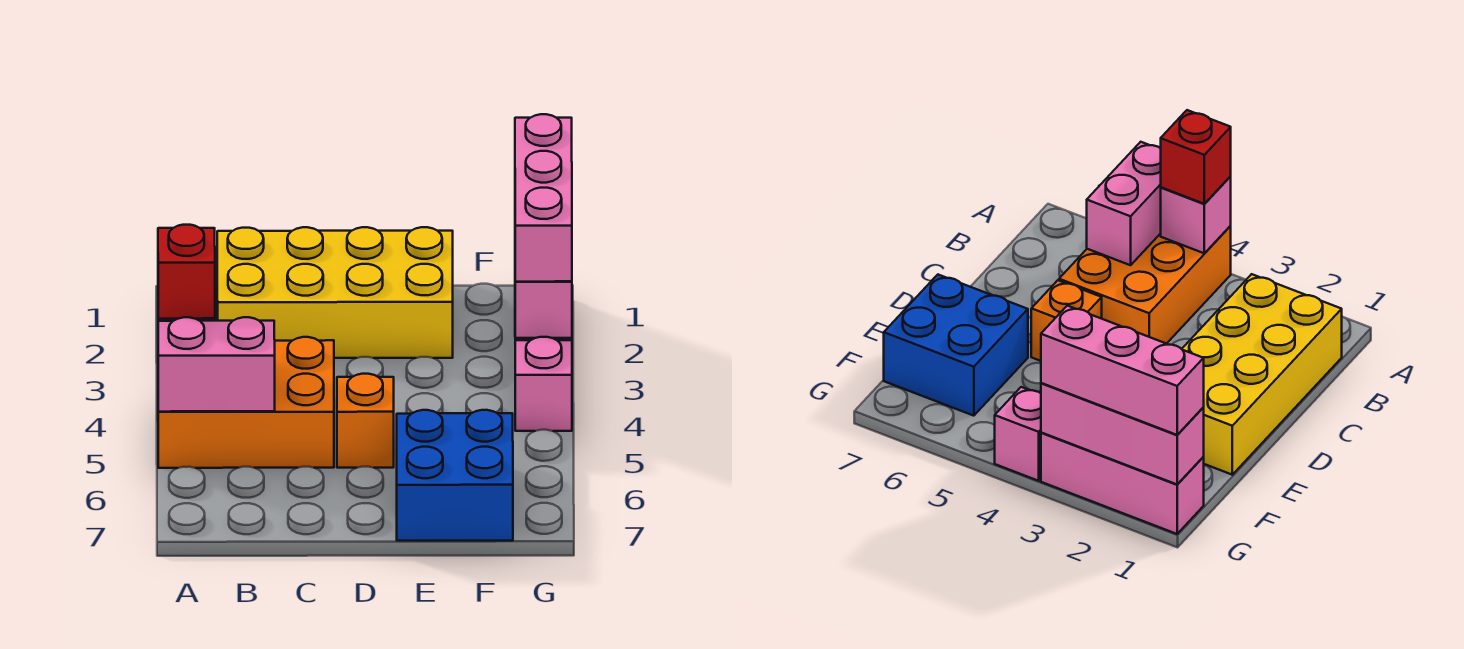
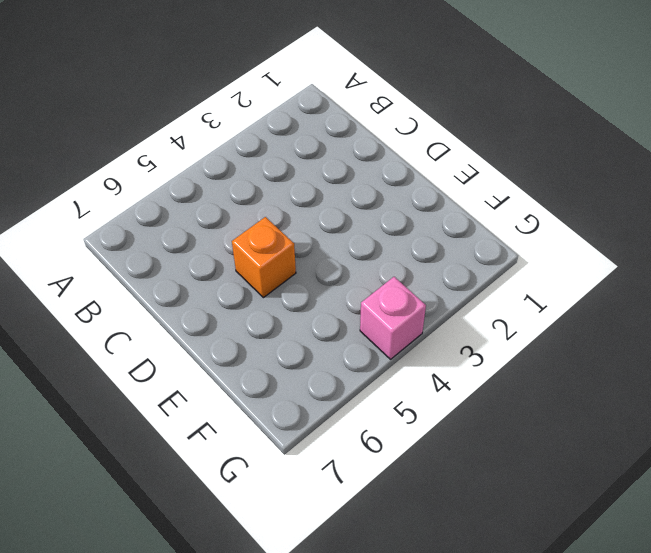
none -> orange brick A4:C5 level 1
none -> yellow brick B1:E2 level 1

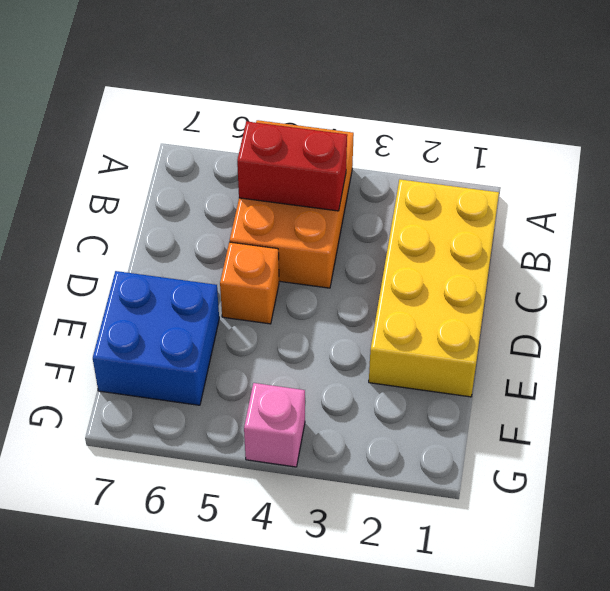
red brick B4:B5 level 2 -> pink brick A5:B5 level 2
none -> pink brick G1:G3 level 1
none -> pink brick A4 level 2

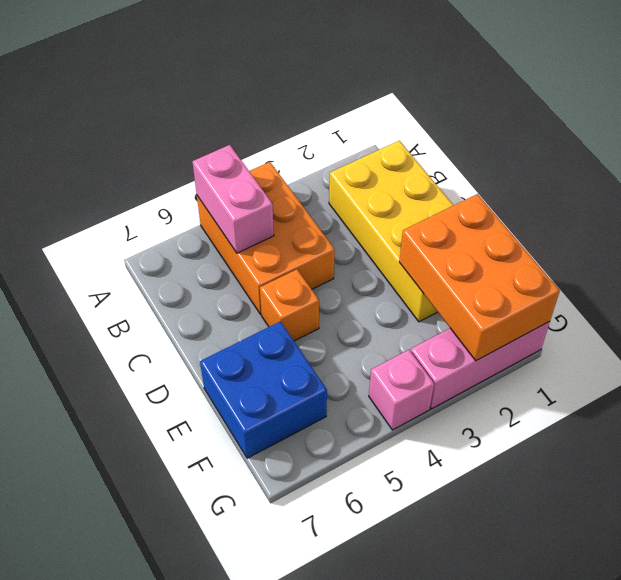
orange brick E1:G2 level 2 -> pink brick G1:G3 level 2
none -> pink brick A4 level 2
none -> red brick A4 level 3

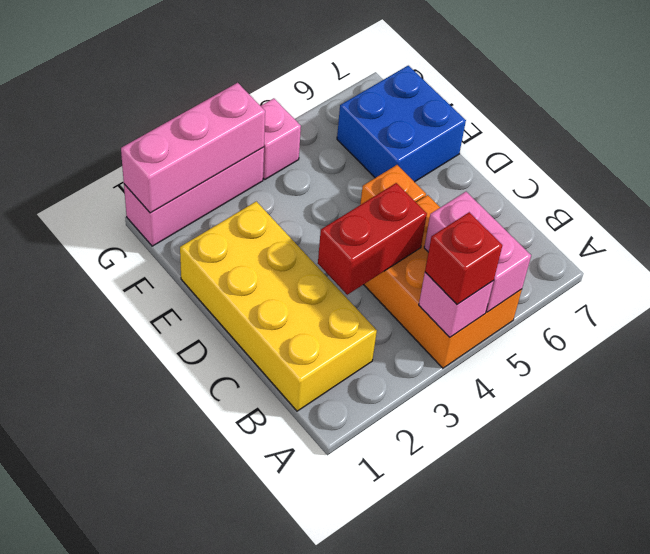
red brick C3:C4 level 2 -> none
none -> pink brick G1:G3 level 3

